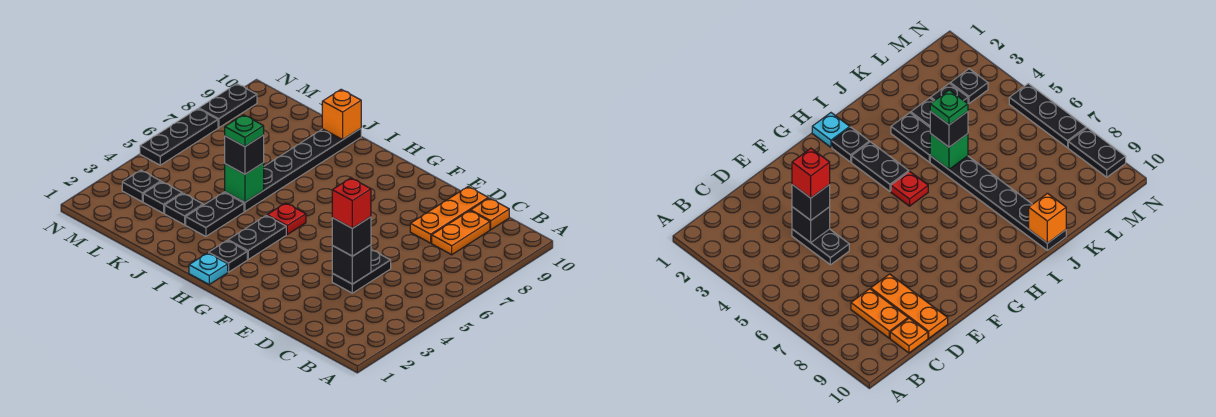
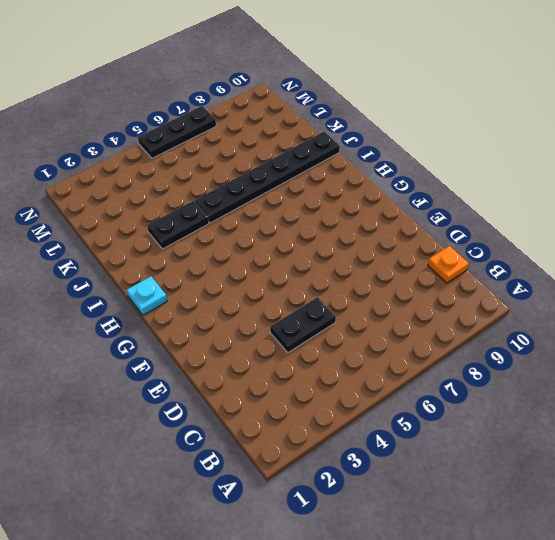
none -> orange plate C8:C9 level 1
none -> orange plate D8:D10 level 1
none -> black plate H2 level 1

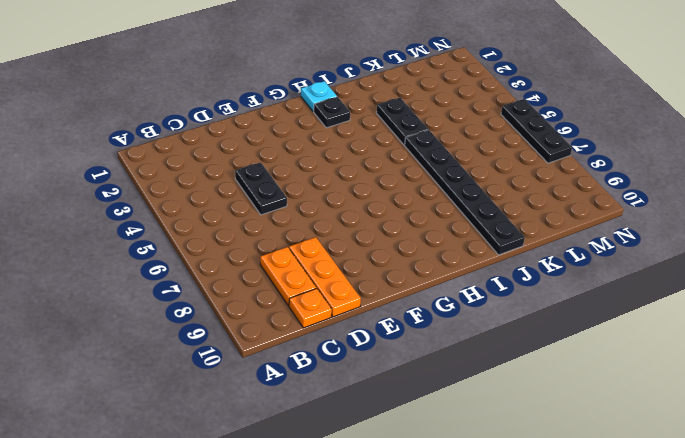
none -> black plate H3:H4 level 1
none -> red plate H5 level 1
none -> black plate K3 level 1

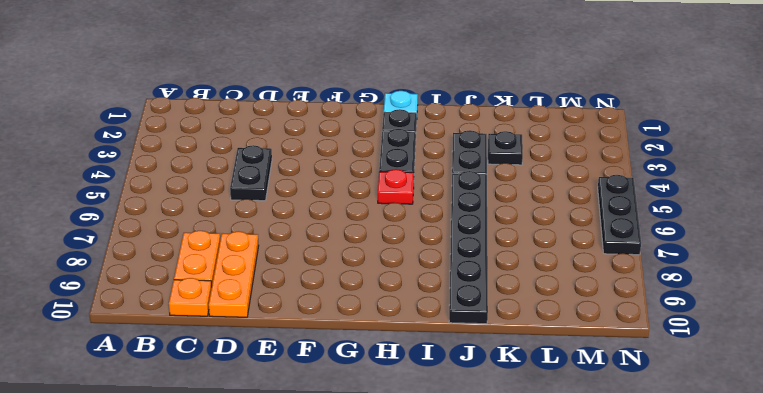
none -> black plate L3 level 1
none -> black plate M3 level 1
none -> black plate N8:N9 level 1

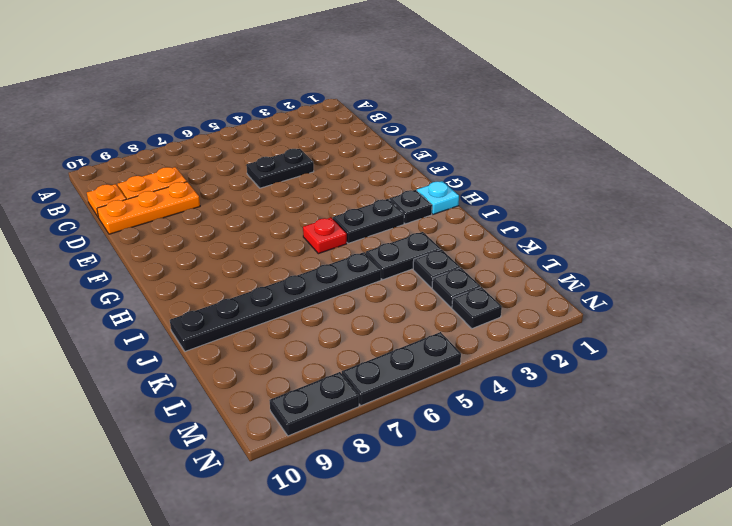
none -> black brick D4 level 2
none -> green brick J5 level 2
none -> orange brick J10 level 2

